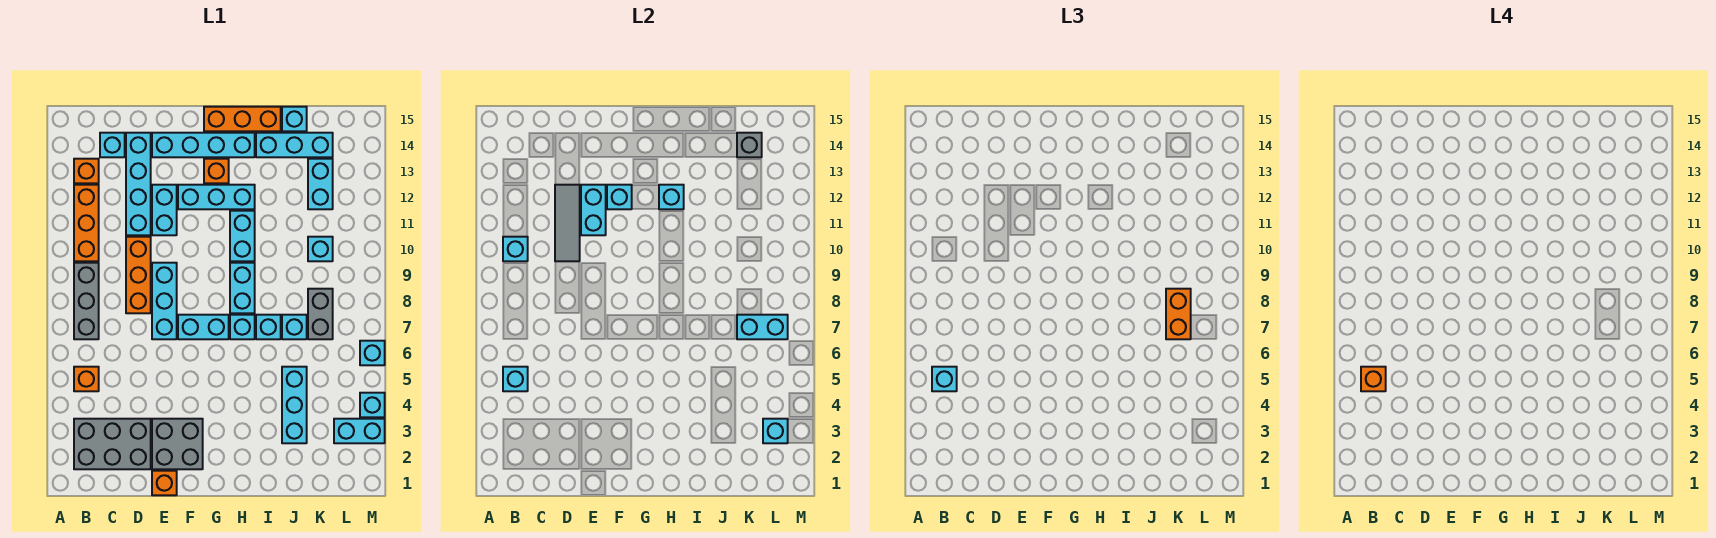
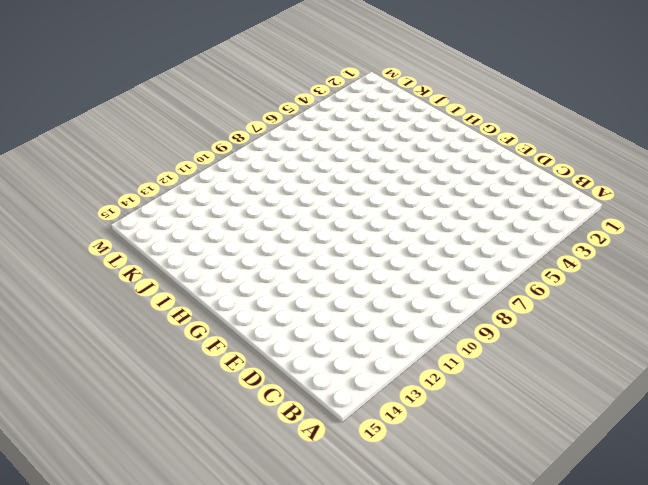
none -> grey brick B2:D3 level 1
none -> orange brick B5 level 1
none -> grey brick B7:B9 level 1
none -> orange brick B10:B12 level 1

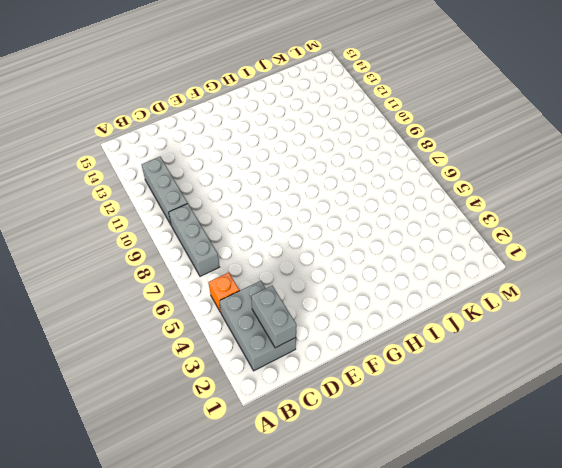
grey brick B2:C4 level 1 -> grey brick B2:D3 level 1
grey brick B10:B12 level 1 -> orange brick B10:B12 level 1
grey brick C2:C3 level 2 -> grey brick K7:K8 level 1
none -> orange brick B13 level 1
none -> cyan brick C14 level 1
none -> orange brick D8:D10 level 1
none -> cyan brick D11:D14 level 1

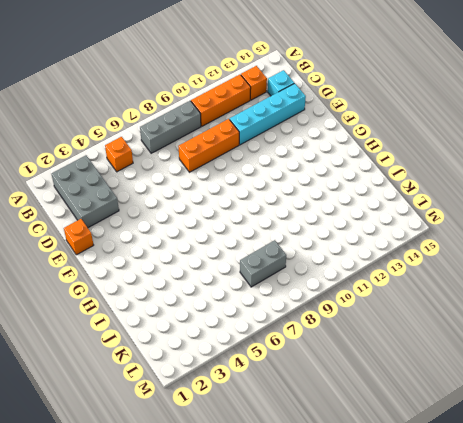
none -> grey brick E2:F3 level 1
none -> cyan brick E7:E9 level 1
none -> cyan brick E11:E12 level 1
none -> cyan brick E14:H14 level 1

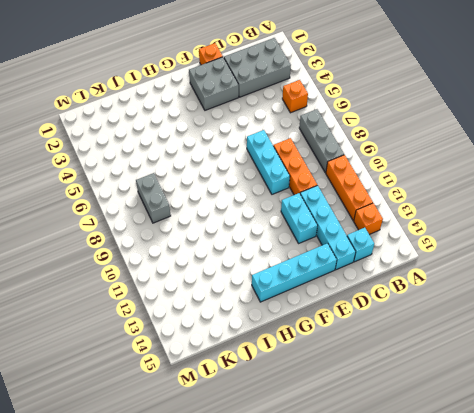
none -> cyan brick F7:G7 level 1
none -> cyan brick F12:H12 level 1
none -> orange brick G13 level 1
none -> orange brick G15:I15 level 1

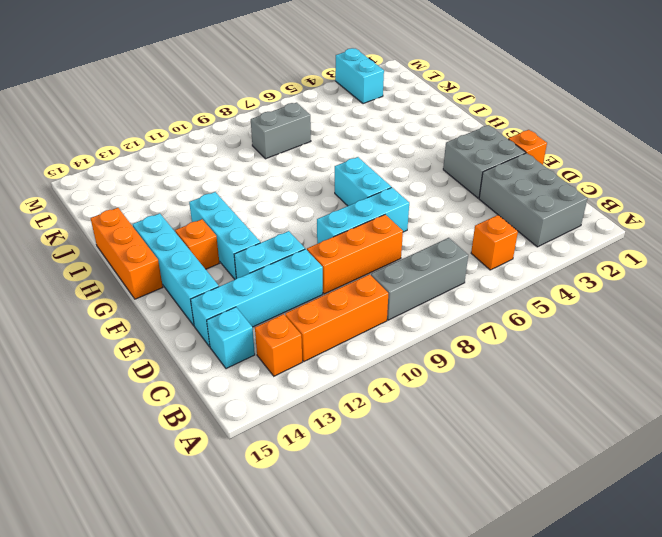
none -> cyan brick H7 level 1
none -> cyan brick H8:H9 level 1
none -> cyan brick H10:H11 level 1
none -> cyan brick I7 level 1

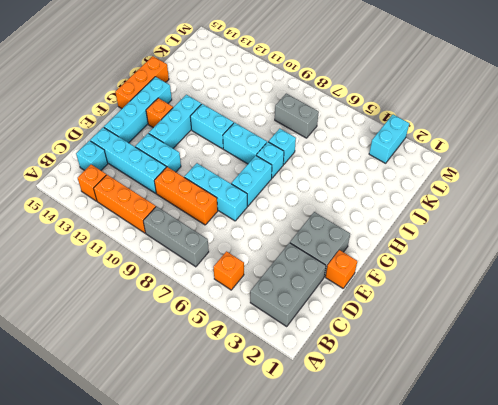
none -> cyan brick I14:K14 level 1
none -> cyan brick J3:J5 level 1
none -> cyan brick J7 level 1
none -> cyan brick J15 level 1

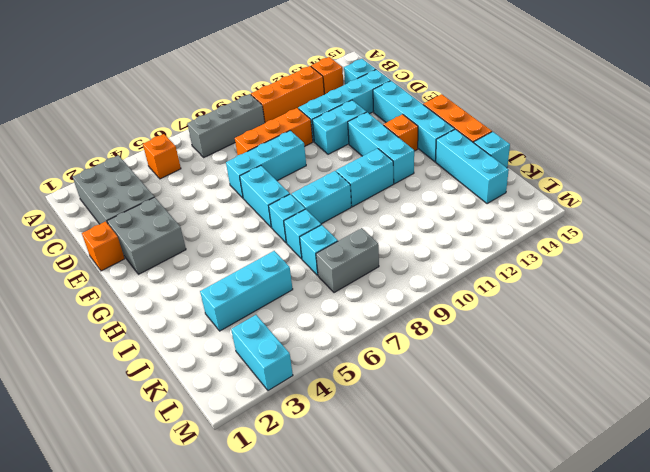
none -> cyan brick K10 level 1
none -> cyan brick K12:K13 level 1
none -> cyan brick M4 level 1
none -> cyan brick M6 level 1

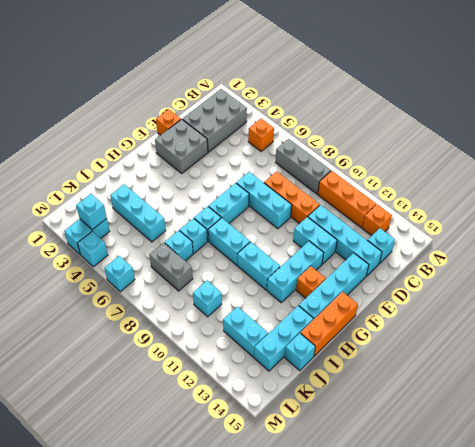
none -> cyan brick B5 level 2
none -> cyan brick B10 level 2
none -> grey tile D10:D12 level 2
none -> cyan brick E11:E12 level 2

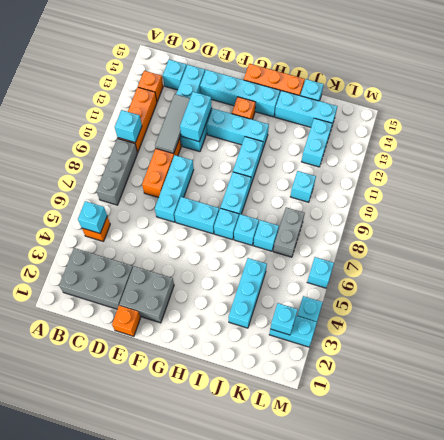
none -> cyan brick F12 level 2
none -> cyan brick H12 level 2
none -> cyan brick K7:L7 level 2
none -> grey brick K14 level 2

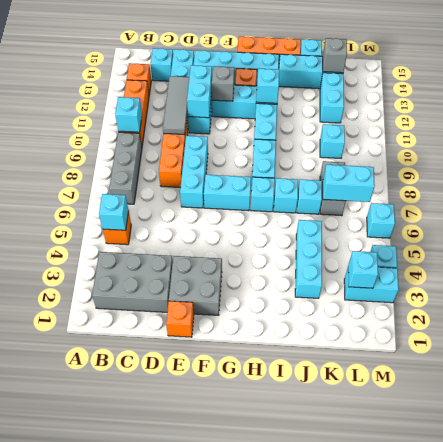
grey brick F12 level 2 -> cyan brick F12 level 2
none -> cyan brick B5 level 3
none -> orange brick K7:K8 level 3
none -> orange brick B5 level 4

